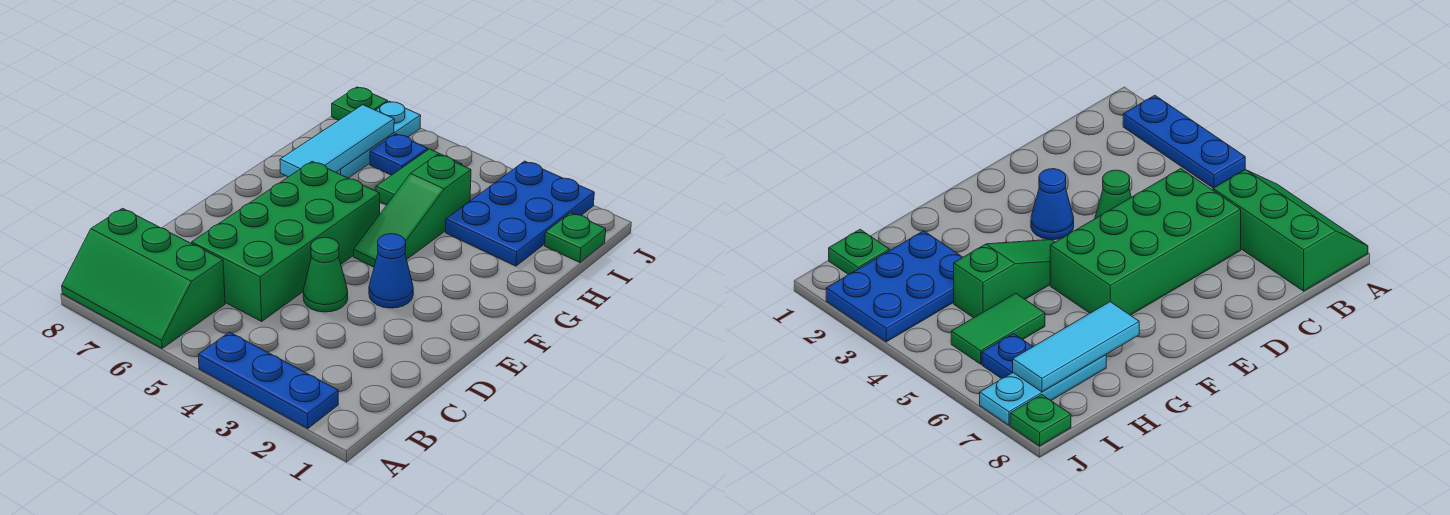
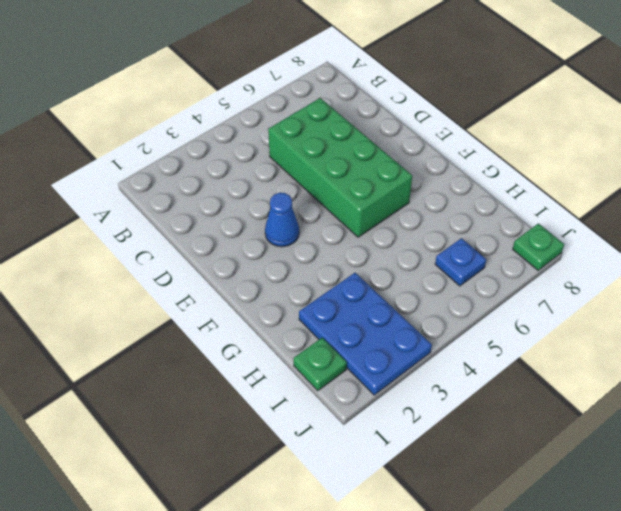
none -> blue plate A2:A4 level 1
none -> green slope A6:B8 level 1 top B
none -> green cone D4 level 1

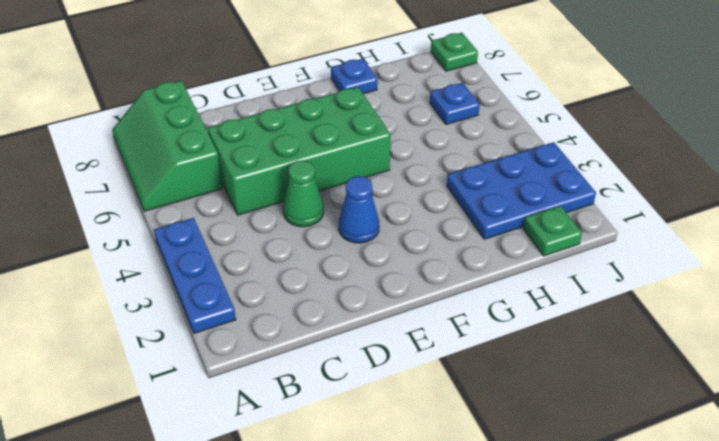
blue plate G8 level 1 -> none
none -> green slope F4:H4 level 1 top H
none -> green tile H5:I5 level 1
none -> cyan plate H7:J7 level 1

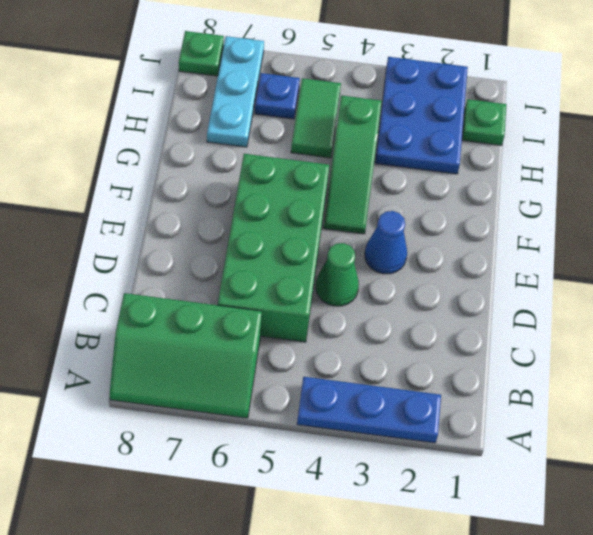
none -> cyan tile G7:I7 level 2

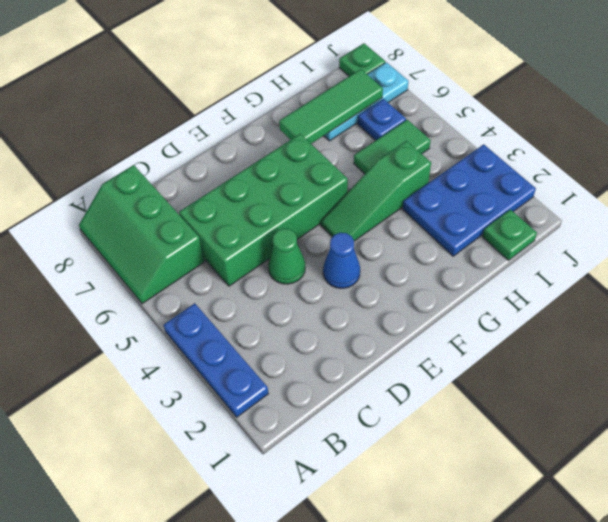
green tile G7:I7 level 2 -> cyan tile G7:I7 level 2

